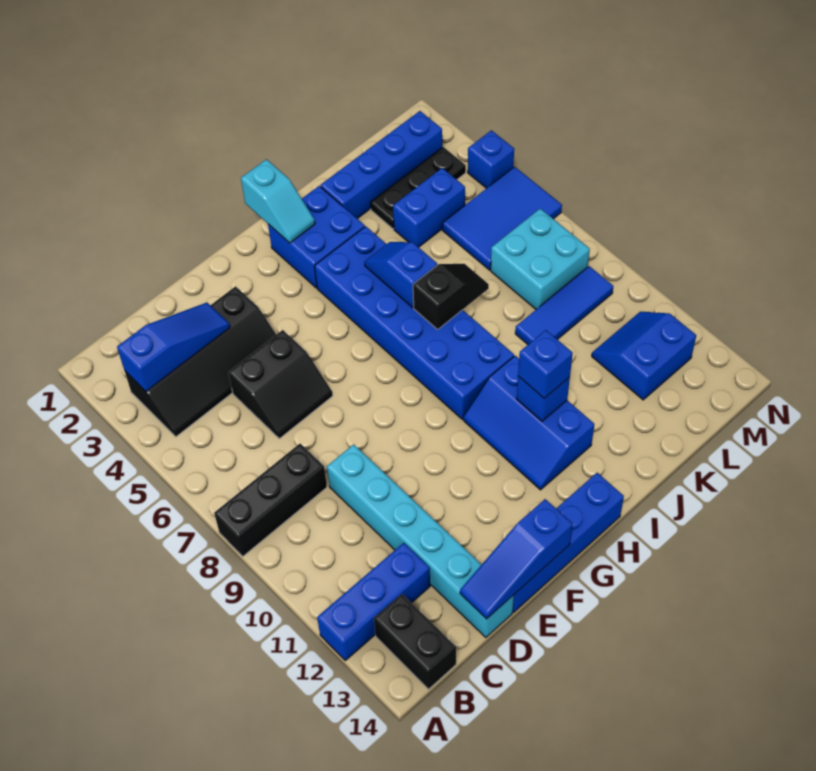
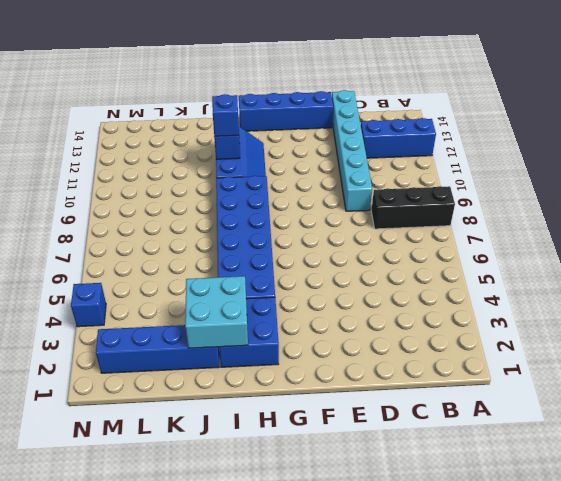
cyan brick I2:J3 level 2 -> cyan brick L7:M8 level 1
none -> black slope B3:E4 level 1 top 3
none -> black brick B13:B14 level 1
none -> black slope D5:E6 level 1 top 5

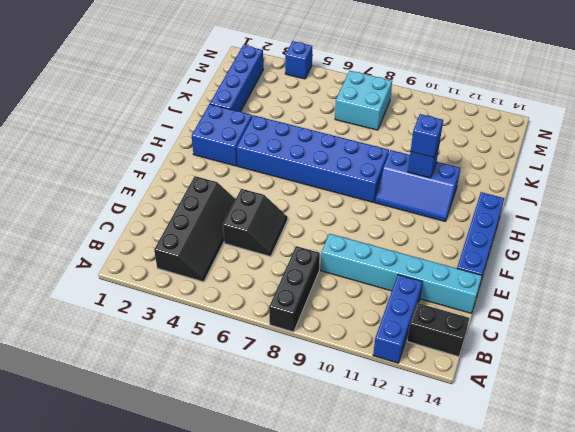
none -> black plate K3:M3 level 1
none -> blue brick K4:L4 level 1
none -> blue tile K9:M9 level 1

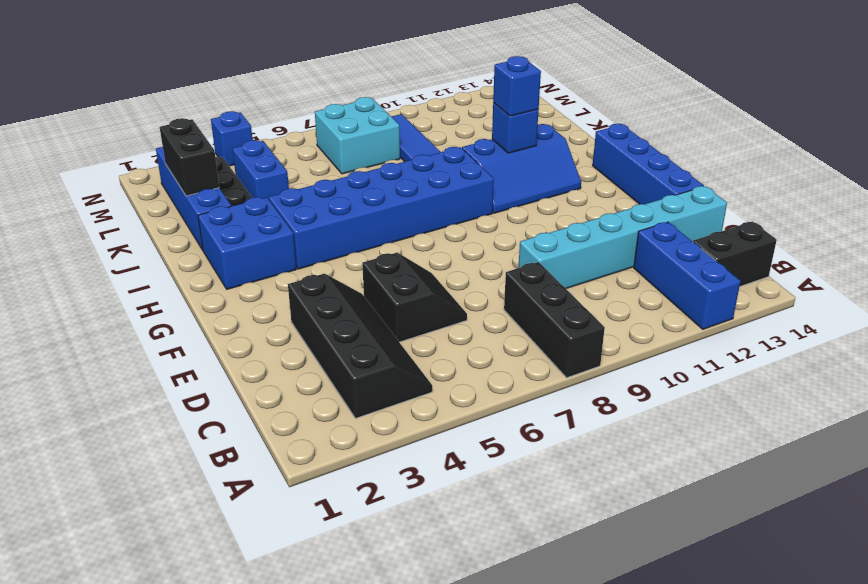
black brick K2:L2 level 2 -> none
none -> blue tile L5:N6 level 1
none -> blue slope L11:M12 level 1 top 12
none -> blue slope B3:D3 level 2 top B

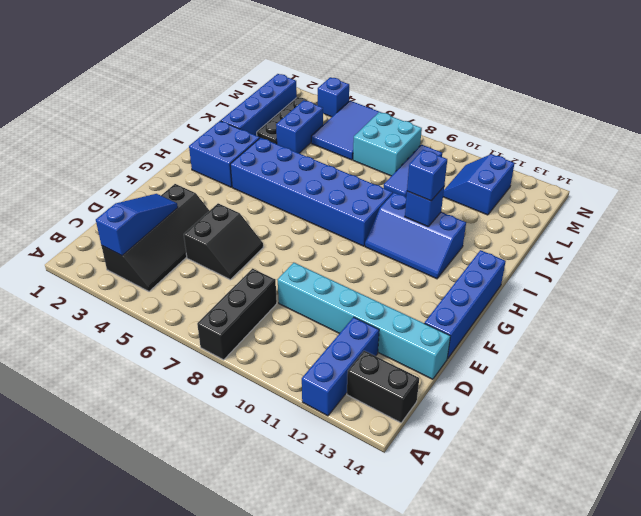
none -> blue slope D14:F14 level 2 top F
none -> cyan slope H1:H2 level 2 top 1
none -> blue slope I5:I6 level 2 top 6

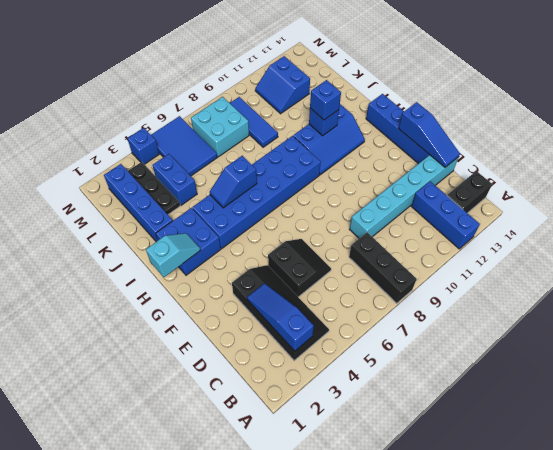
none -> black slope I7:J7 level 2 top I

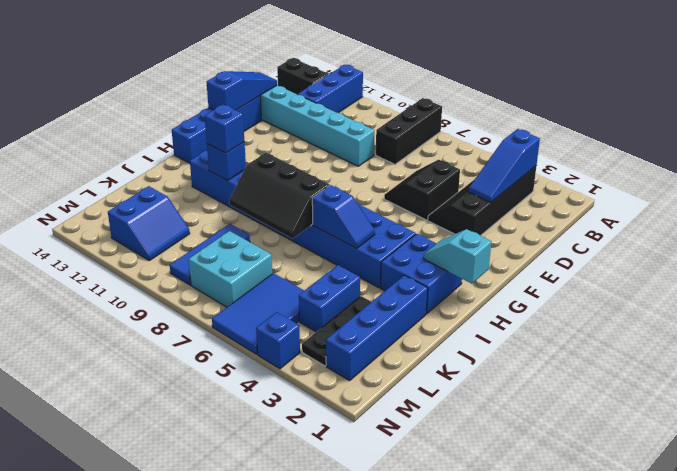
black slope I7:J9 level 2 top I -> black slope I7:J7 level 2 top I

